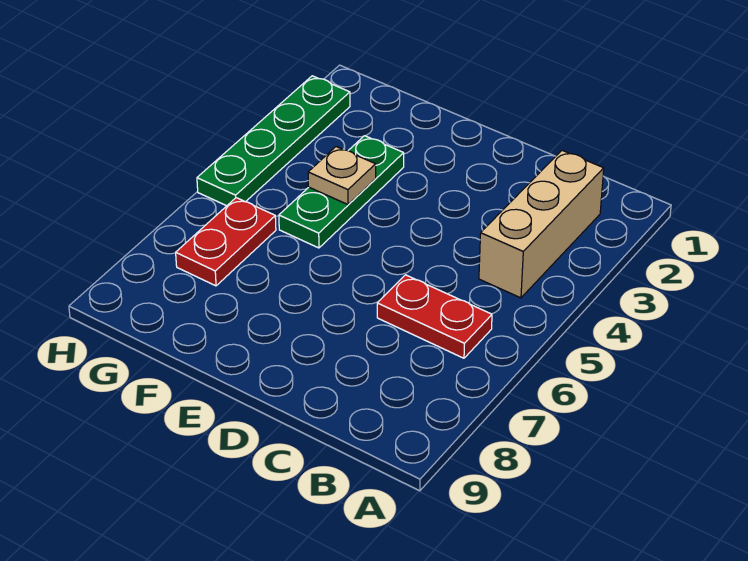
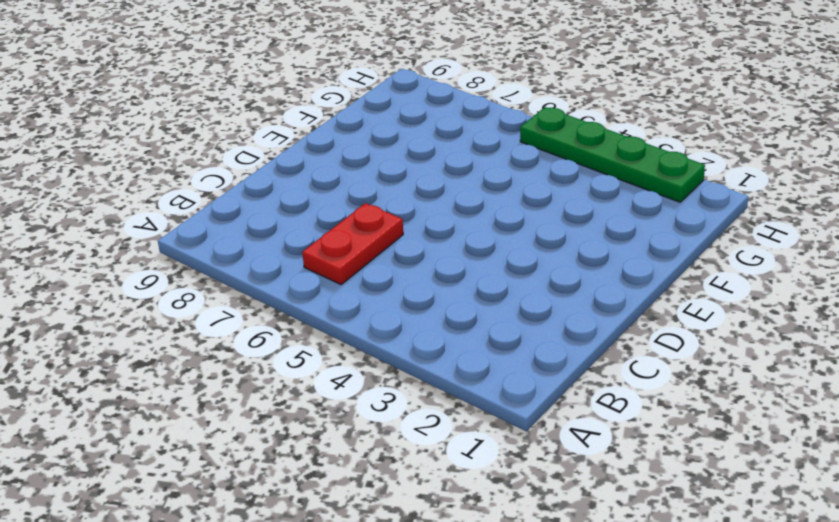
none -> tan brick B2:B4 level 1
none -> green plate F3:F5 level 1

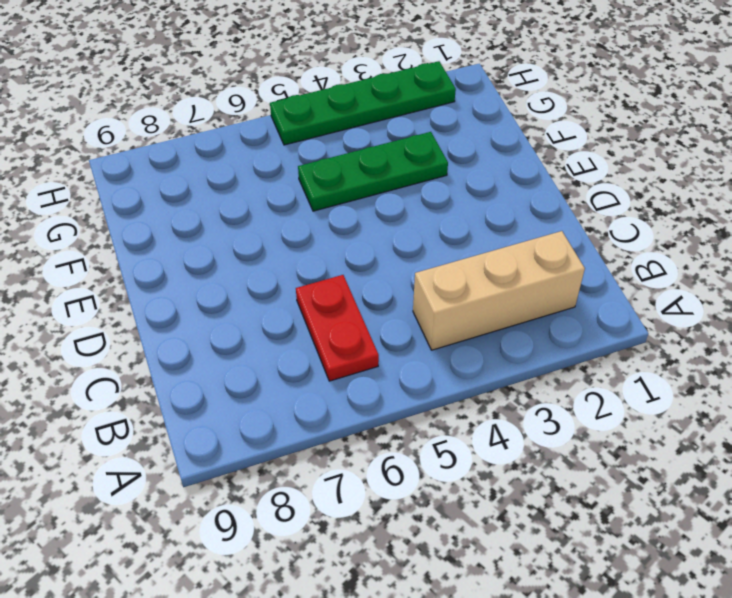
none -> red plate G6:G7 level 1
none -> tan plate F4 level 2

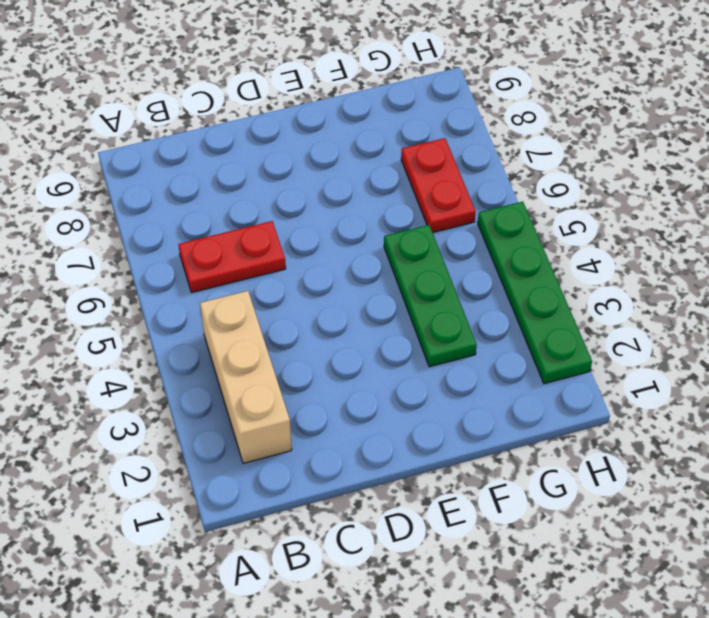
none -> tan plate F4 level 2

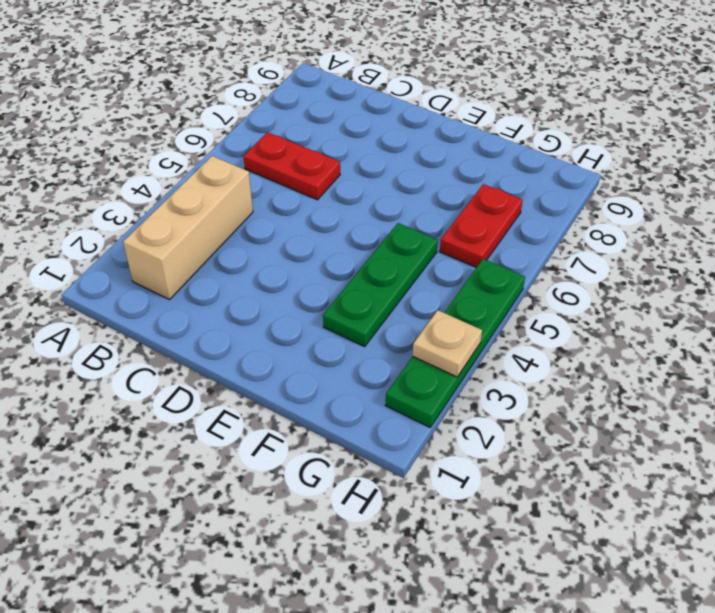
tan plate H3 level 2 -> tan plate F4 level 2

